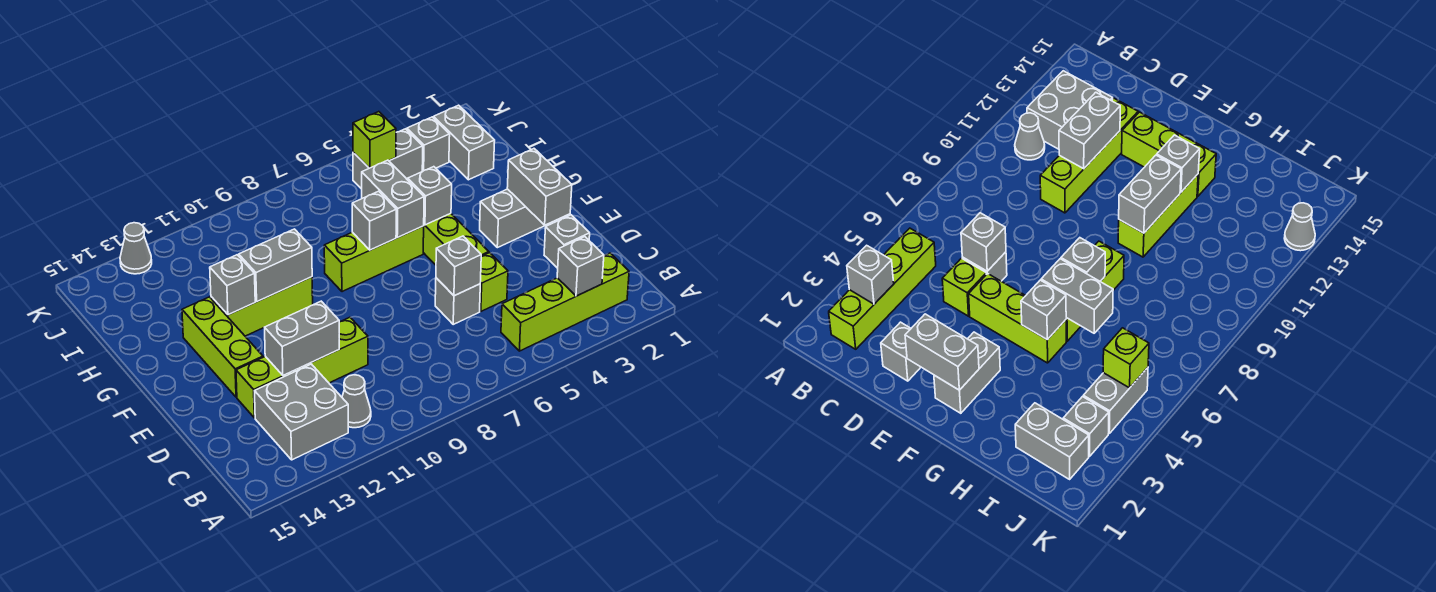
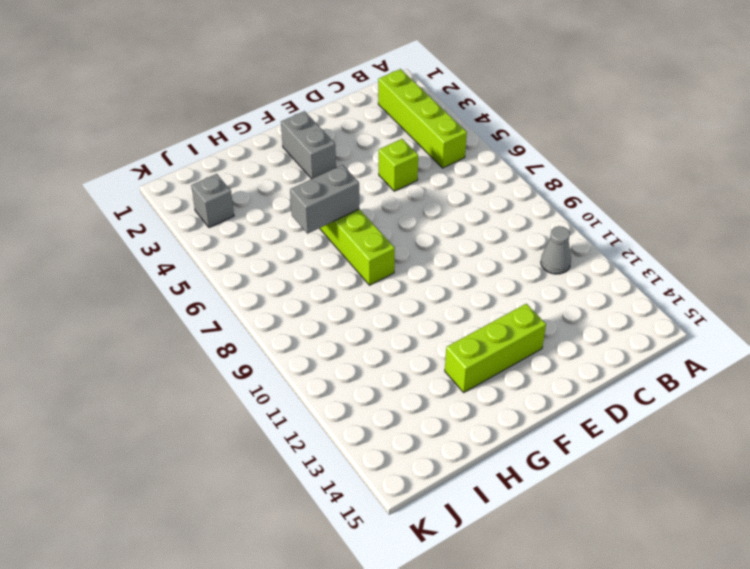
none -> grey brick B12:C13 level 1
none -> grey brick D2 level 1
none -> grey brick D6 level 1

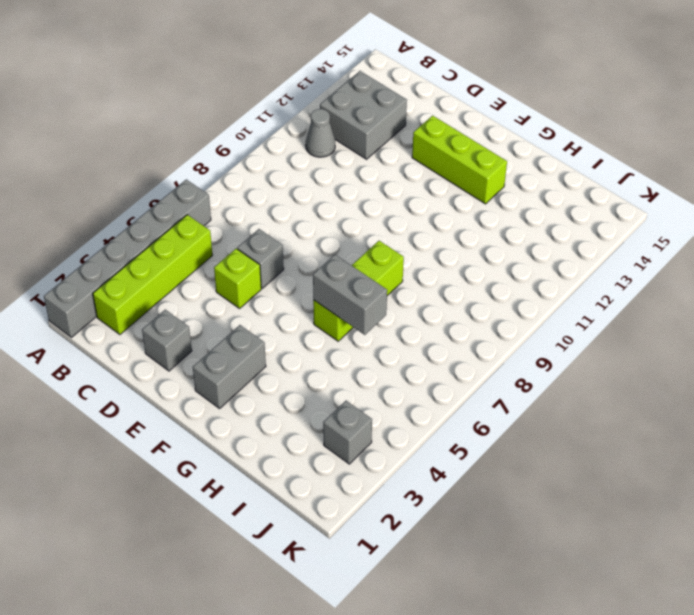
grey brick A1:A6 level 1 -> none
none -> lime brick D10:D13 level 1
none -> lime brick E5:G5 level 1
none -> lime brick G10:G12 level 1

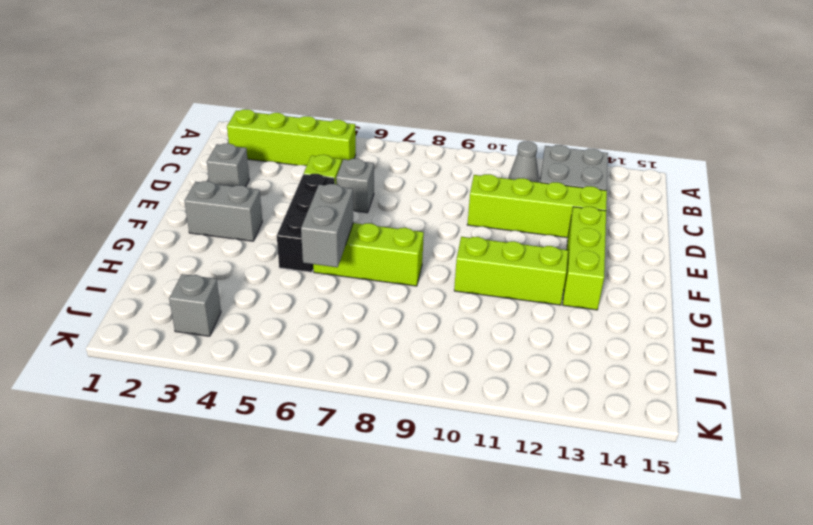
black brick E5:G5 level 1 -> lime brick E5:G5 level 1
none -> grey brick I2:J2 level 1
none -> grey brick J4:J5 level 1
none -> grey cone K13 level 1

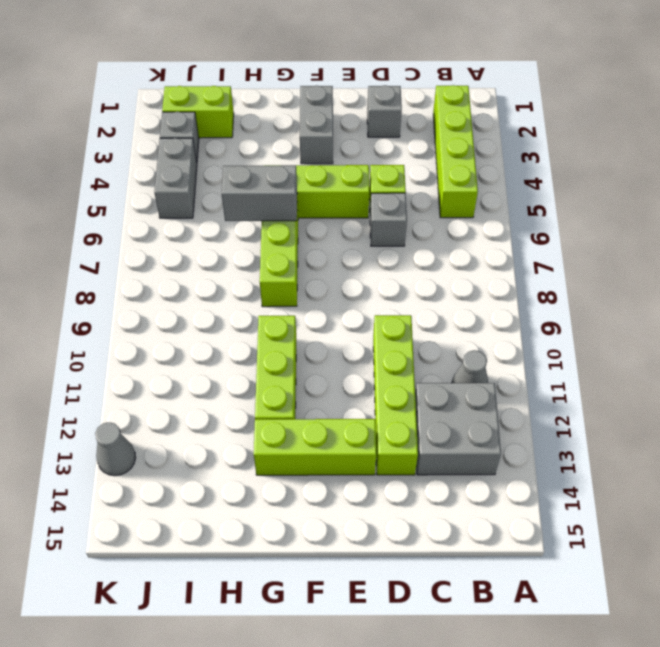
lime brick I2:J2 level 1 -> grey brick I2:J2 level 1
none -> grey brick B3 level 2
none -> grey brick D6 level 2
none -> grey brick D11:D12 level 2

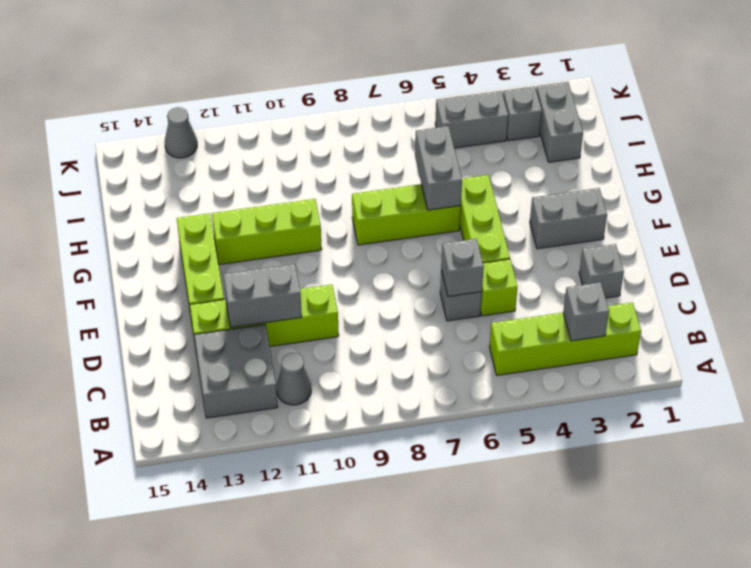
none -> grey brick E2:F2 level 2
none -> grey brick G5 level 2
none -> grey brick G7 level 2

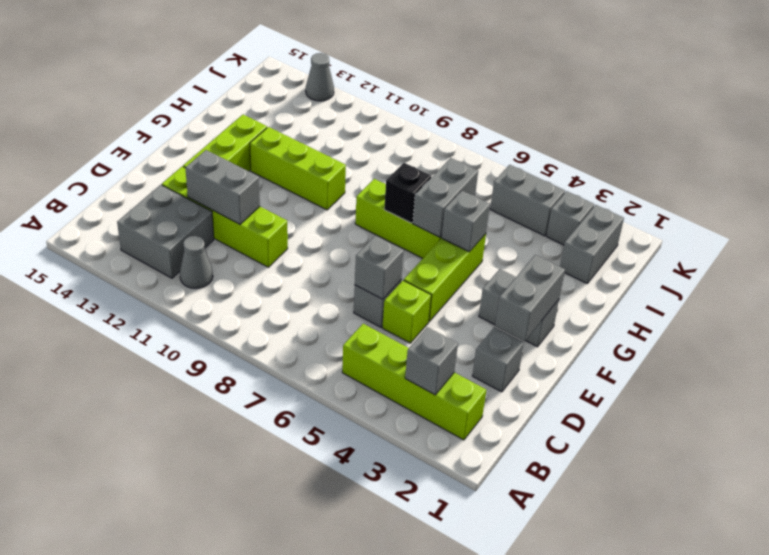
black brick G7 level 2 -> grey brick G7 level 2
none -> grey brick G10:G11 level 2
none -> grey brick G12 level 2
none -> lime brick J5 level 2

